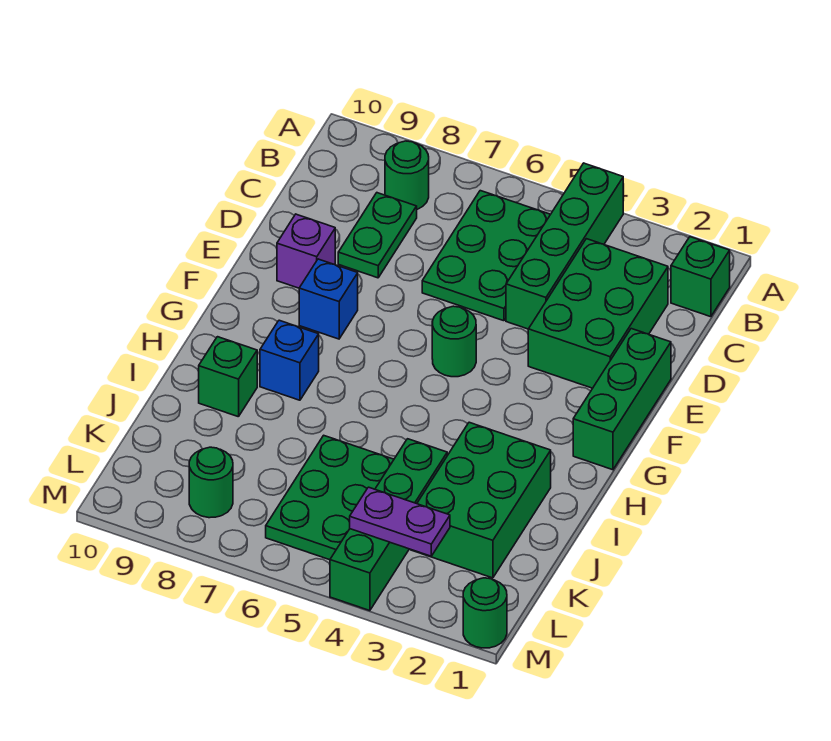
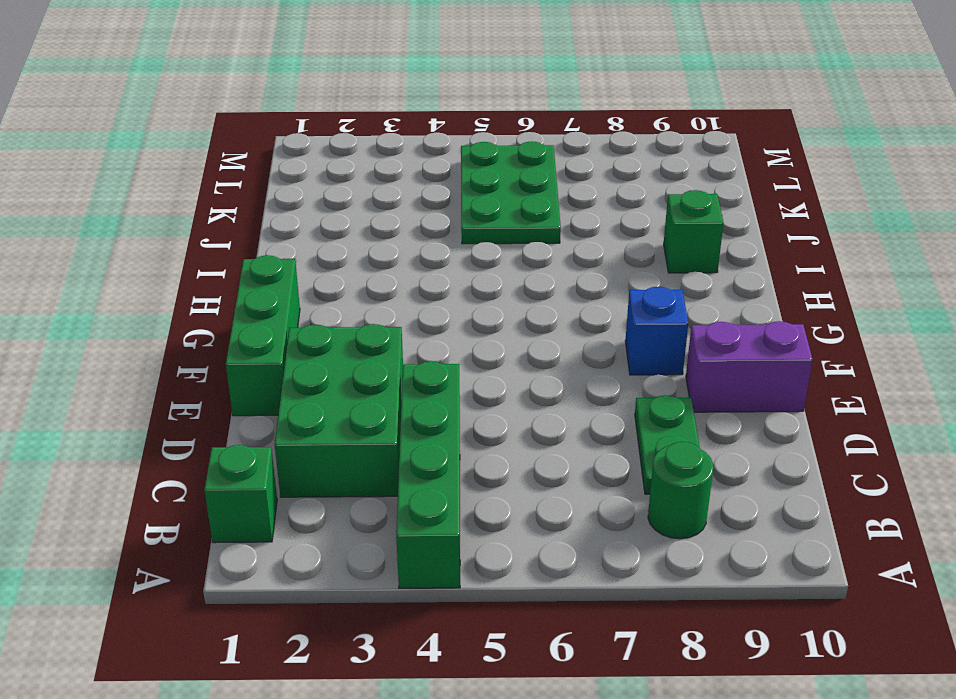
purple brick E9:E10 level 1 -> purple brick E9 level 1
none -> green plate B5:D6 level 1
none -> green round brick F5 level 1
none -> blue brick H8 level 1

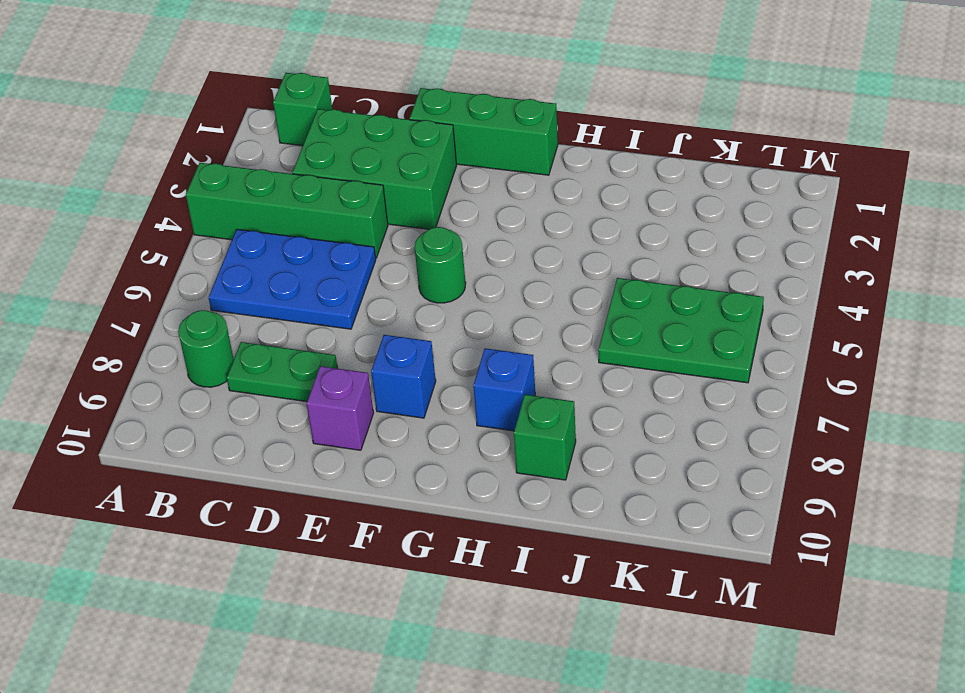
blue plate B5:D6 level 1 -> green plate B5:D6 level 1
none -> green brick I2:K3 level 1
none -> green brick J4:M4 level 1
none -> green round brick L8 level 1

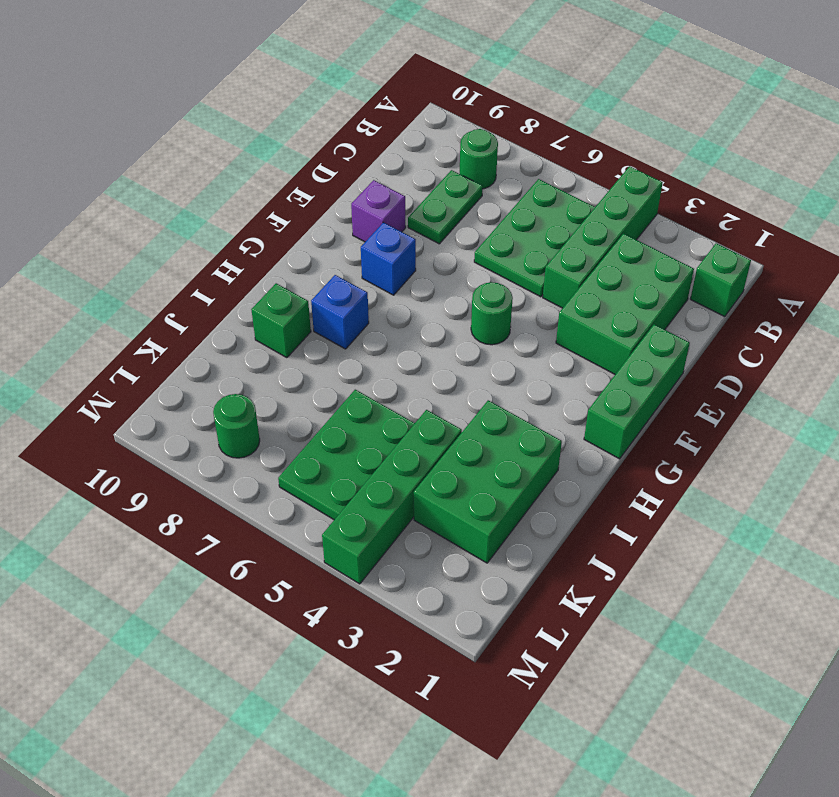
none -> green round brick M1 level 1
none -> purple plate L3:L4 level 2

